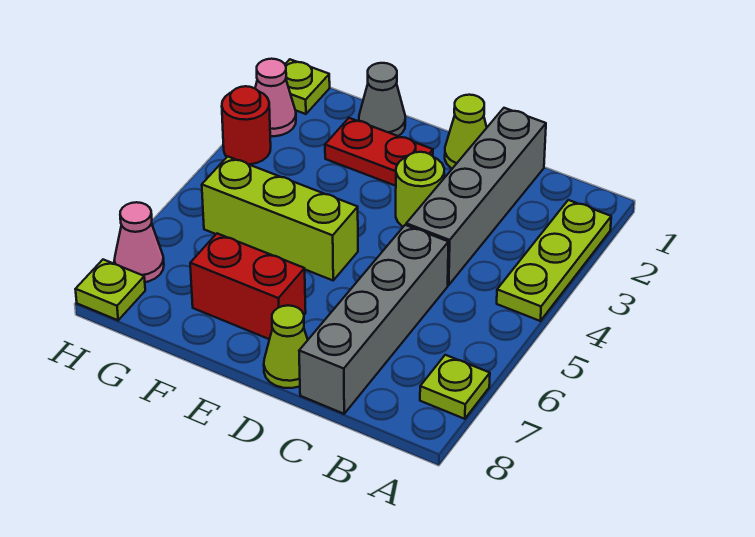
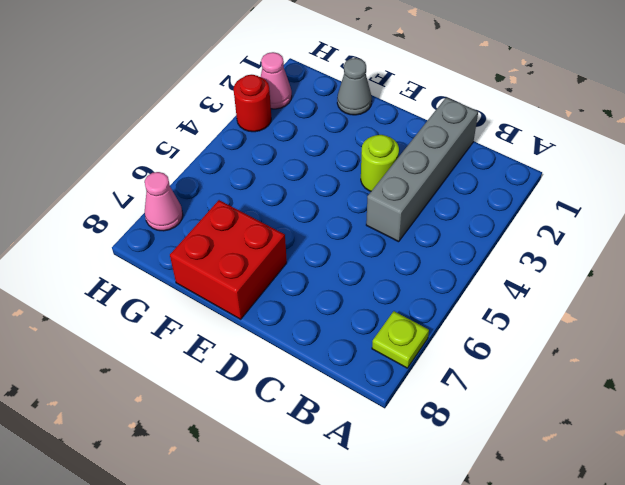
red brick E7:F8 level 1 -> red brick E7:F7 level 1
none -> lime plate A2:A4 level 1
none -> grey brick C5:C8 level 1
none -> lime cone D1 level 1

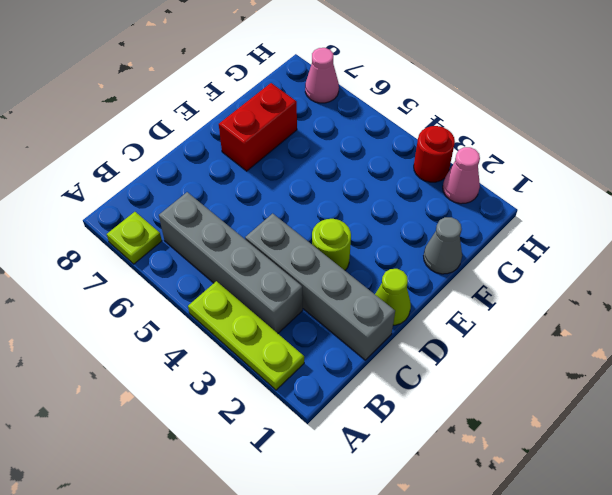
grey brick B3:B6 level 1 -> grey brick C5:C8 level 1
none -> lime cone D8 level 1
none -> red plate E2:F2 level 1
none -> lime brick E5:G5 level 1

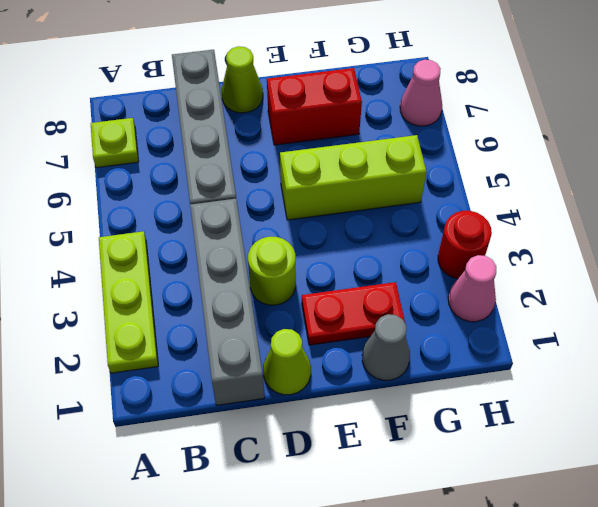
none -> lime plate H1 level 1
none -> lime plate H8 level 1

